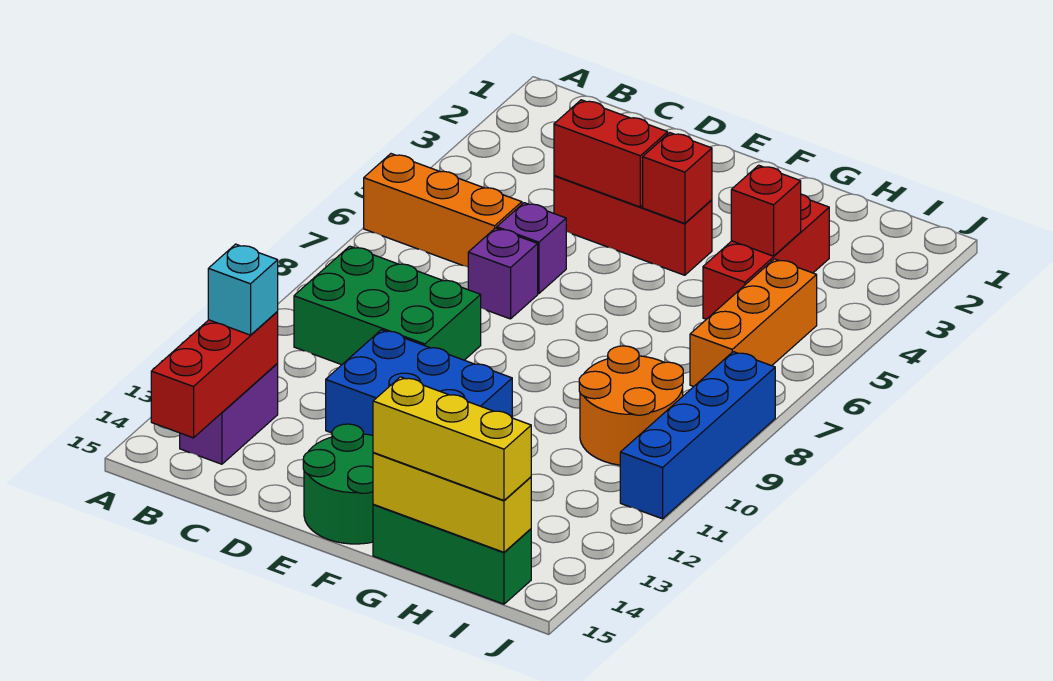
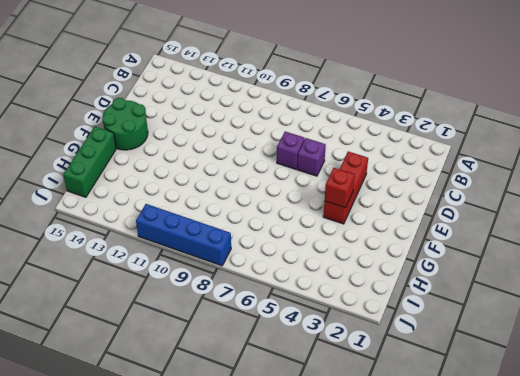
none -> orange brick A6:C6 level 1
none -> green brick B9:D10 level 1
none -> purple brick B13:B14 level 1

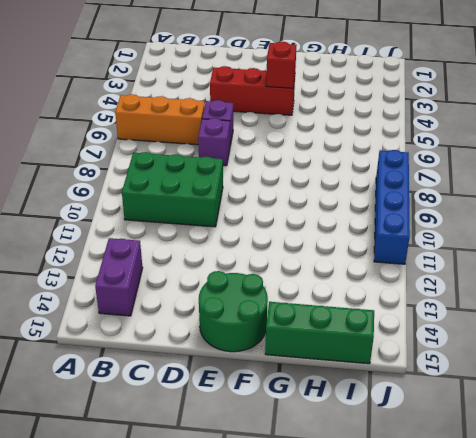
none -> blue brick D11:F12 level 1
none -> red brick H3:H5 level 1
none -> orange round brick H9:I10 level 1

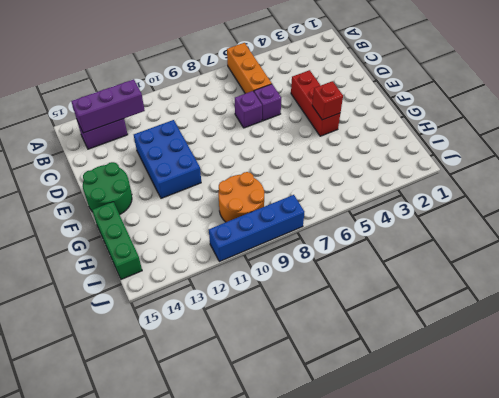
purple brick B12:B14 level 2 -> red brick B13:B15 level 2
none -> green brick B9:D10 level 1
none -> red brick H3:H5 level 1
none -> orange brick I5:I7 level 1

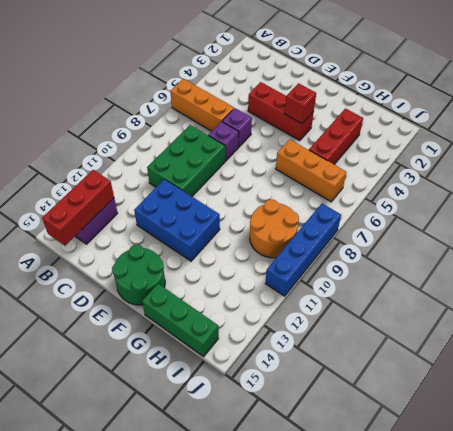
green brick C8:D10 level 1 -> green brick B9:D10 level 1
orange brick G6:I6 level 1 -> orange brick I5:I7 level 1
none -> red brick D4:E4 level 2
none -> yellow brick G15:I15 level 2
none -> red brick H4 level 2

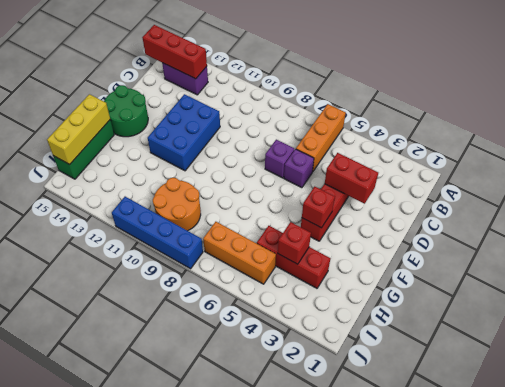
red brick D3:D4 level 2 -> red brick D4:E4 level 2
none -> green brick B9:D10 level 1
none -> cyan brick B13 level 3
none -> yellow brick G15:I15 level 3

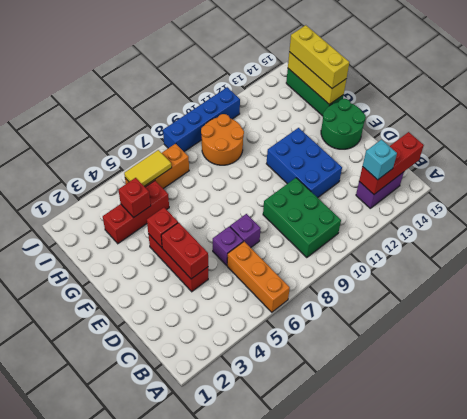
yellow tile I5:I6 level 2 -> none

